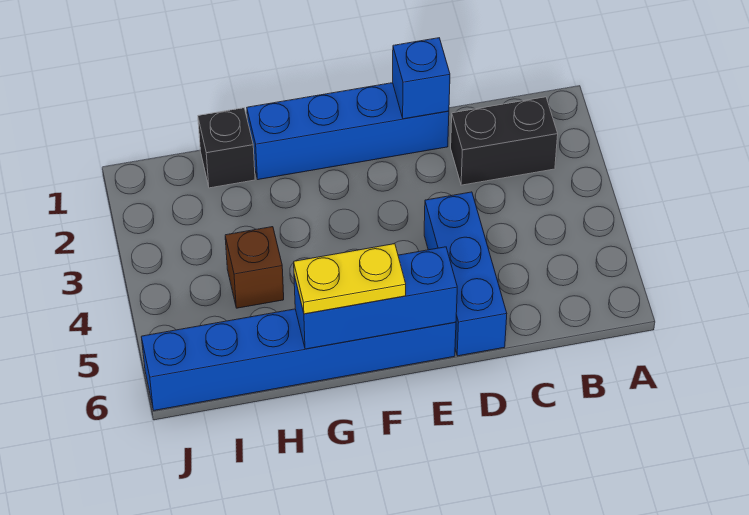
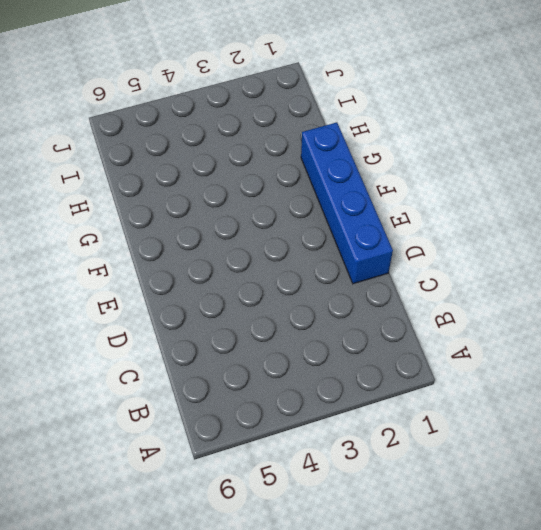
none -> black brick B2:C2 level 1
none -> blue brick D4:D6 level 1

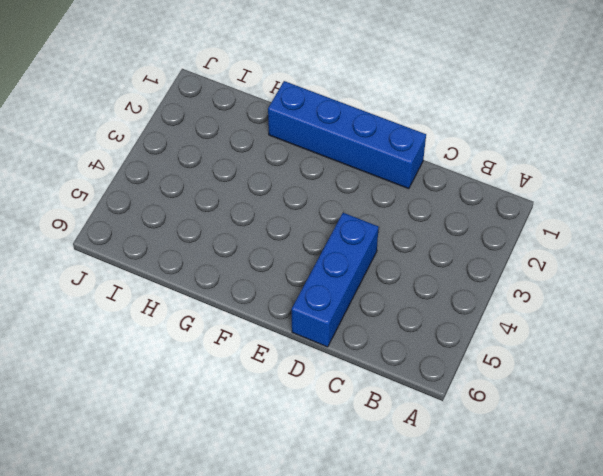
none -> black brick B2:C2 level 1
none -> blue brick E6:J6 level 1

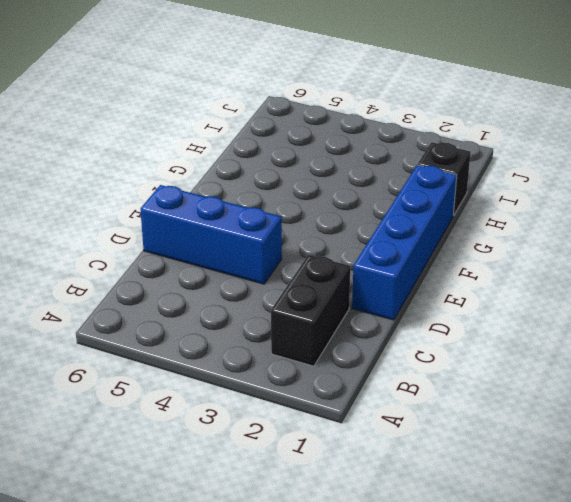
none -> blue brick E6:J6 level 1
none -> brown brick H4 level 1

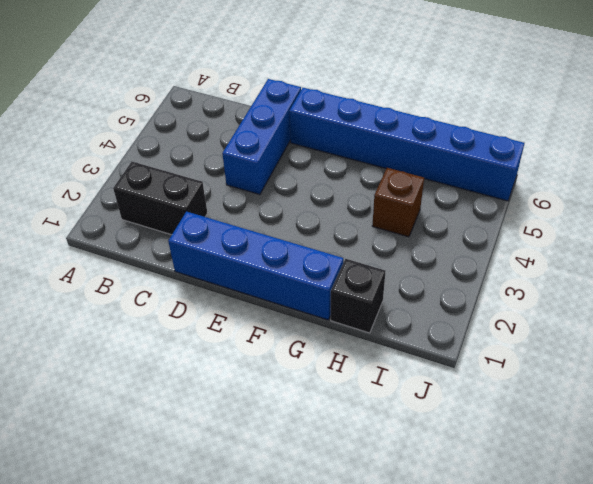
none -> blue brick D1 level 2
none -> blue brick E6:G6 level 2

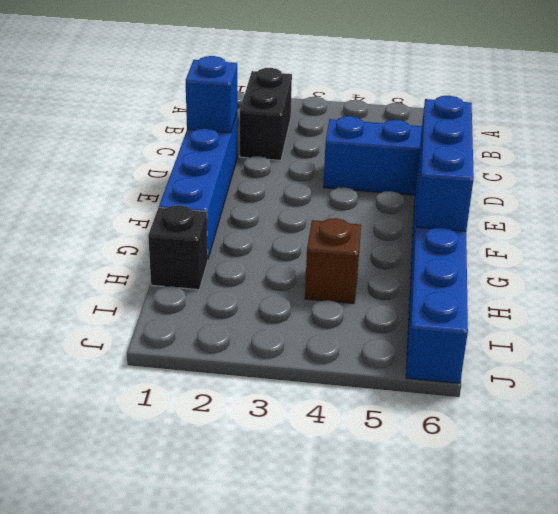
none -> yellow plate F6:G6 level 3

